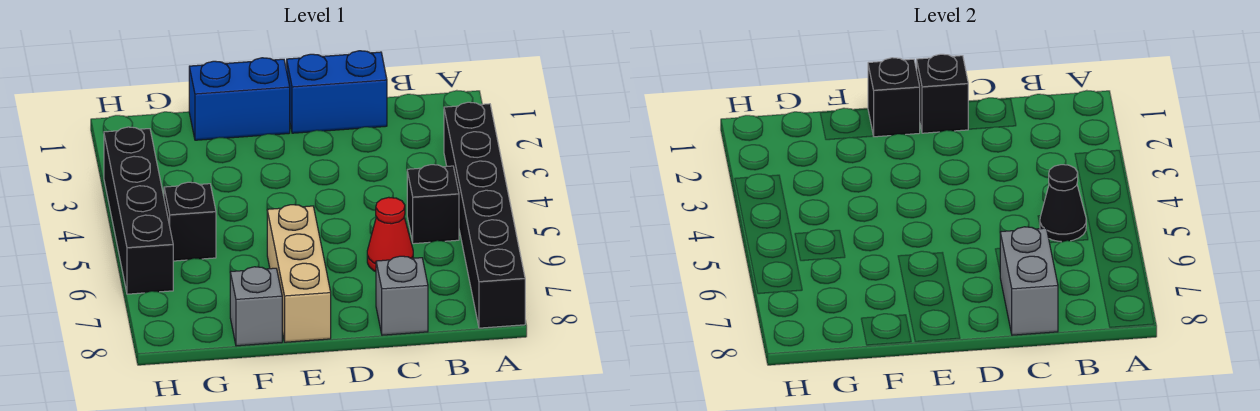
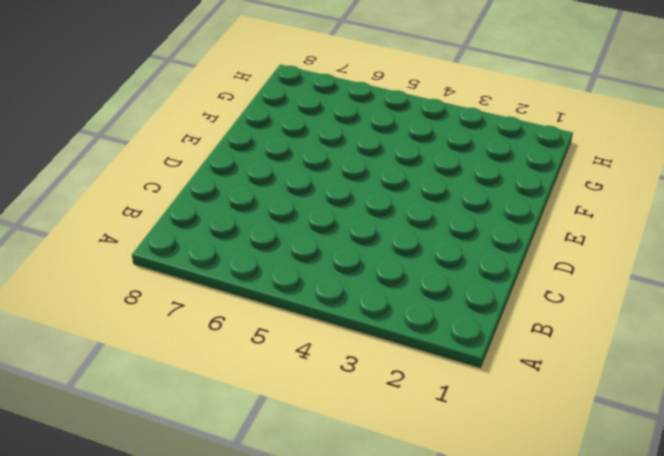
none -> black brick A3:A8 level 1
none -> black brick B5 level 1
none -> blue brick C1:D1 level 1

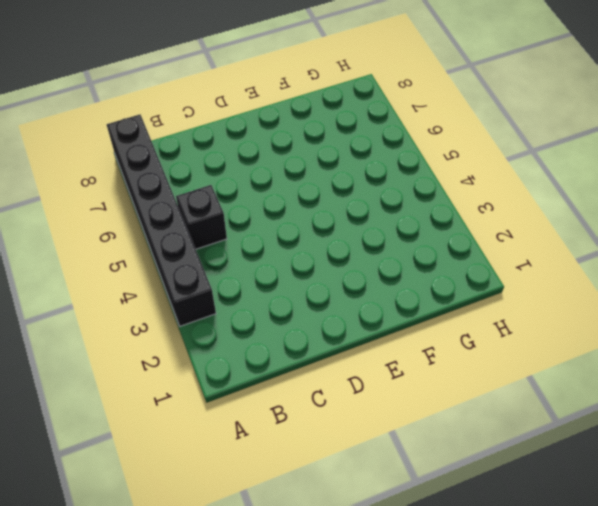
none -> blue brick C1:D1 level 1
none -> red cone C6 level 1
none -> grey brick C8 level 1

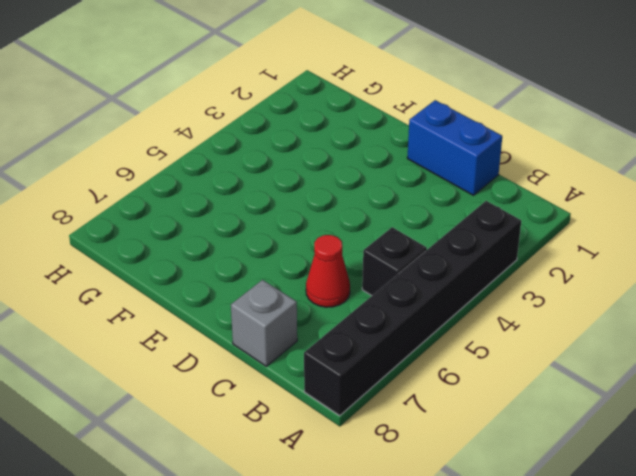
none -> blue brick E1:F1 level 1
none -> tan brick E6:E8 level 1
none -> grey brick F8 level 1

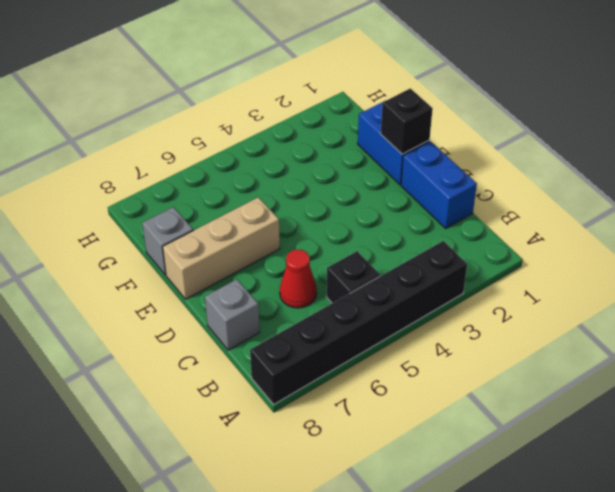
none -> black brick G5 level 1
none -> black brick H3:H6 level 1
none -> black cone B5 level 2

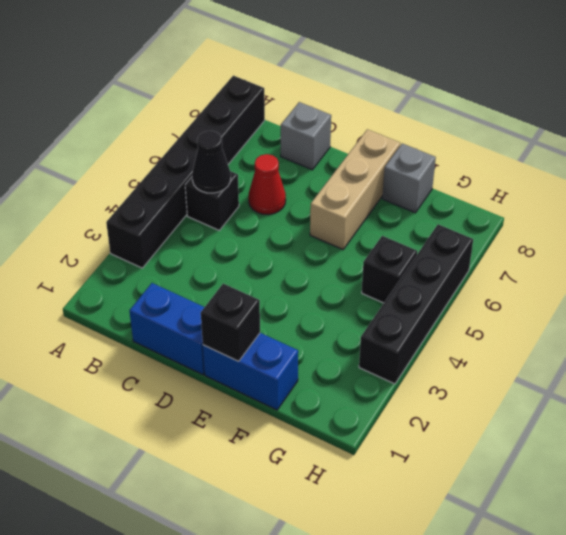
none -> grey brick C7:C8 level 2
none -> black brick D1 level 2

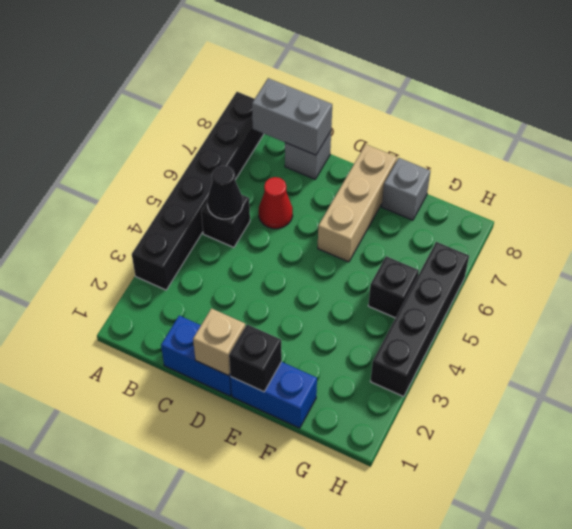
grey brick B8:C8 level 2 -> grey brick C7:C8 level 2
tan brick D1 level 2 -> black brick D1 level 2

